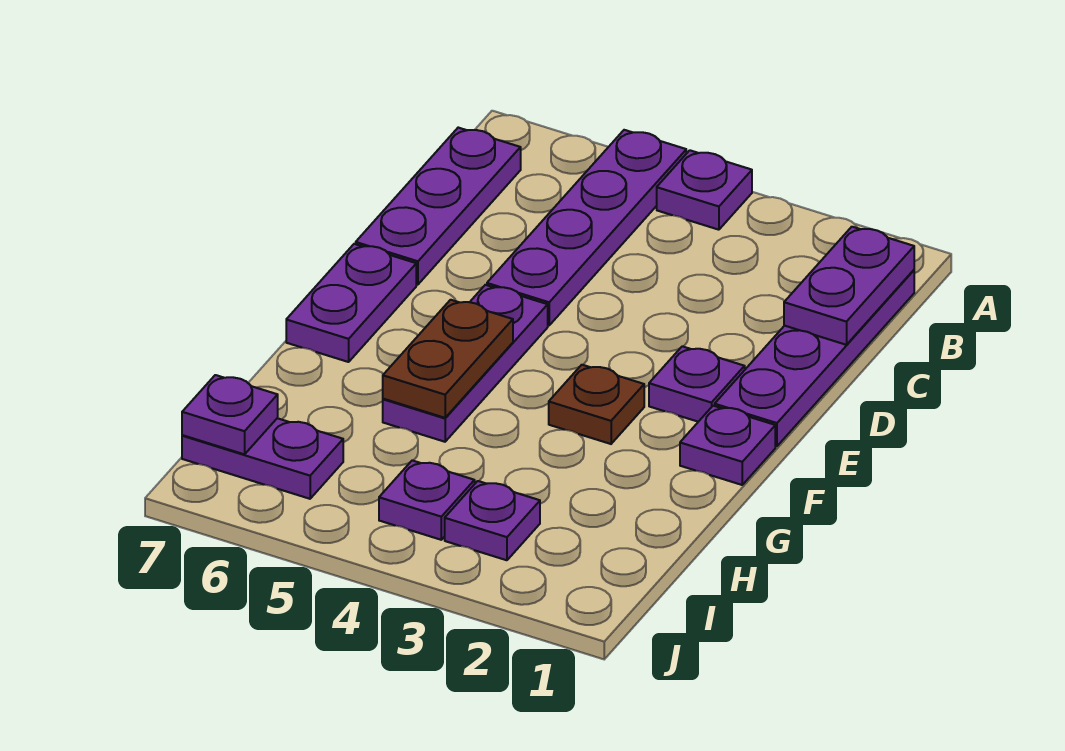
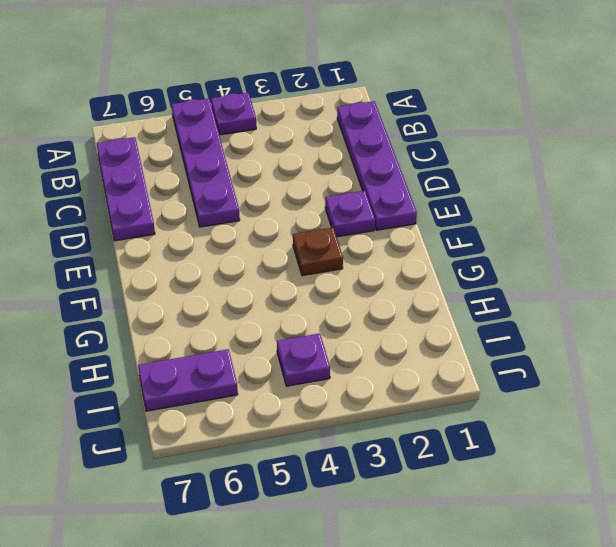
none -> purple plate E5:G5 level 1
none -> purple plate E7:F7 level 1
none -> purple plate F1 level 1

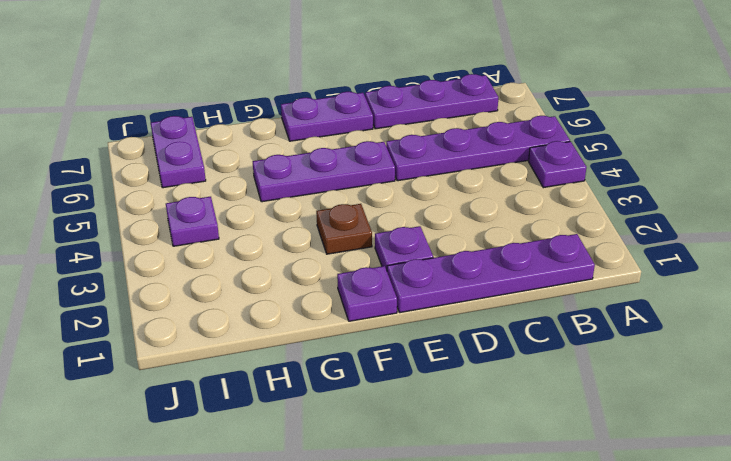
none -> purple plate I3 level 1
none -> purple plate B1:C1 level 2
none -> brown plate F5:G5 level 2

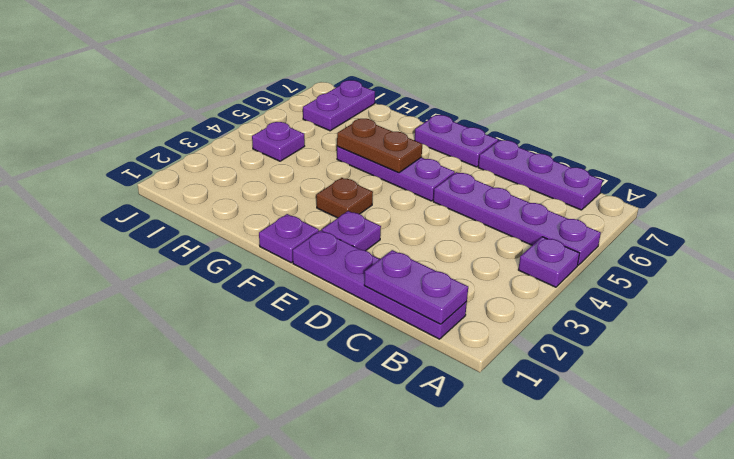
none -> purple plate I3 level 1
none -> purple plate I7 level 2

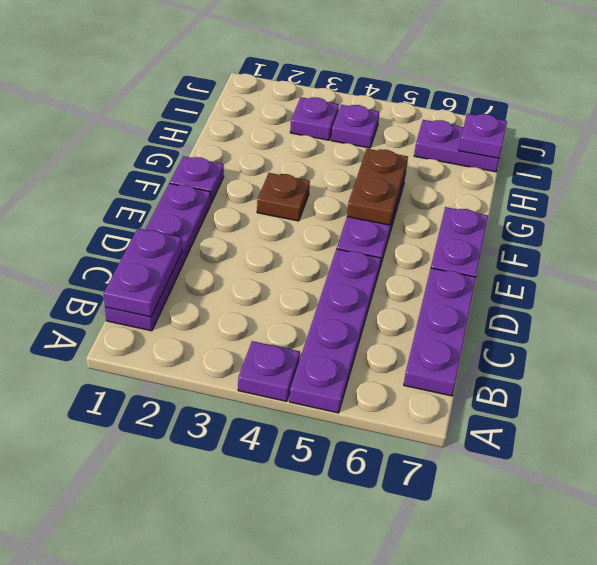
none -> purple plate E2 level 1

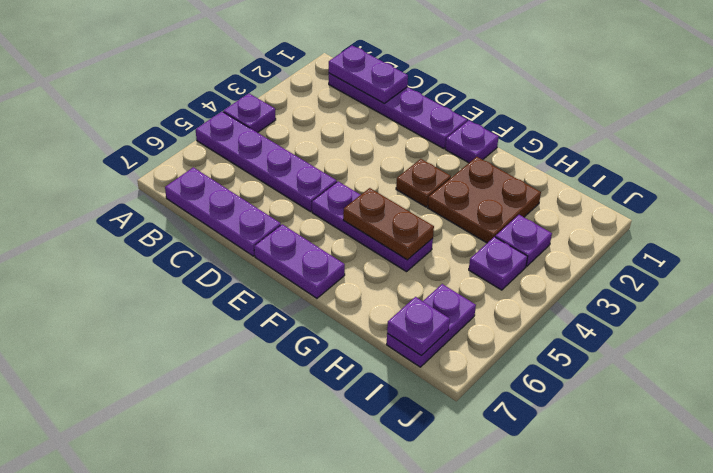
brown plate G2:H3 level 1 -> none
none -> purple plate E2 level 1

